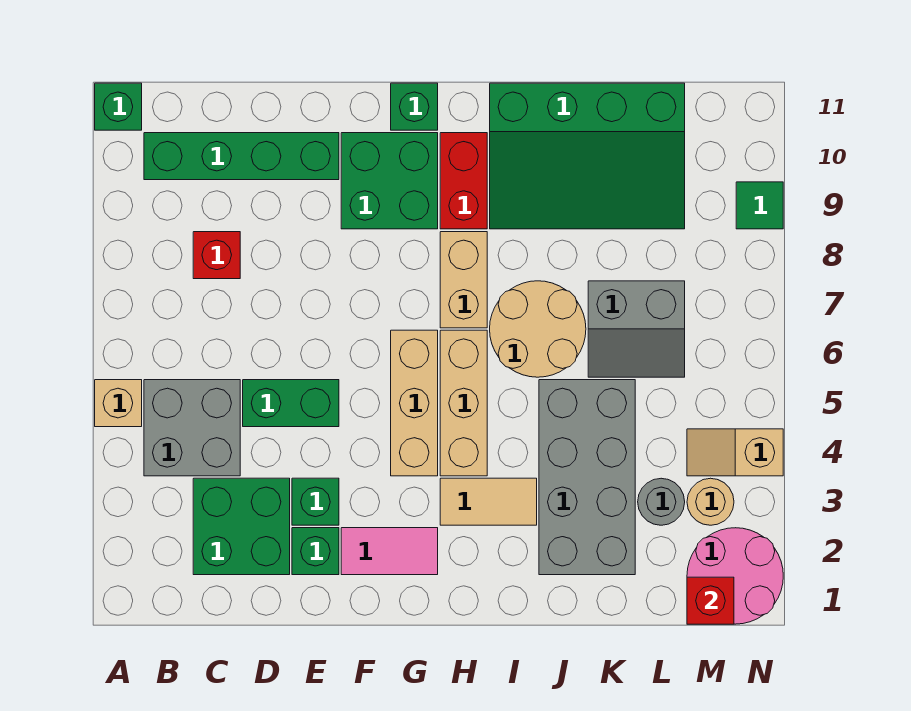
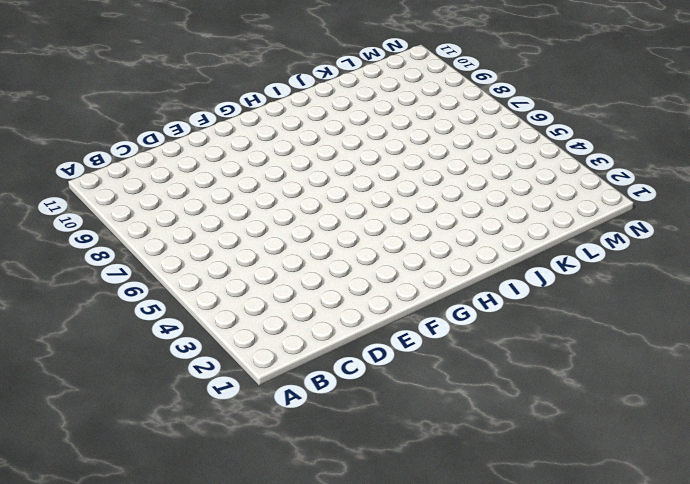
none -> tan brick A5 level 1
none -> green brick A11 level 1
none -> grey brick B4:C5 level 1

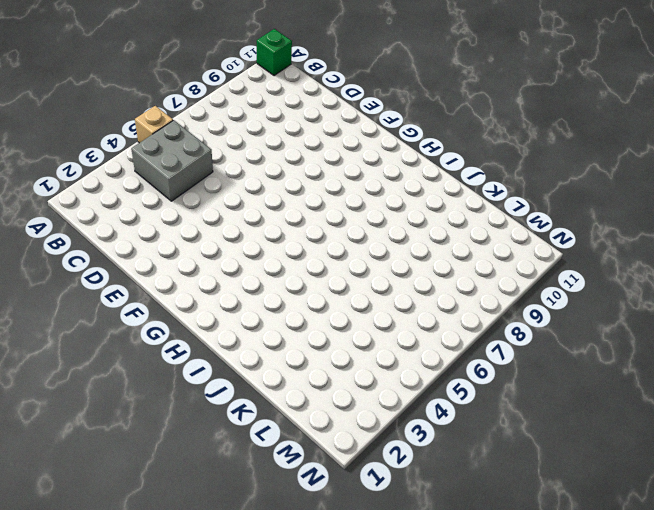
none -> green brick B10:E10 level 1
none -> green brick C2:D3 level 1
none -> red brick C8 level 1

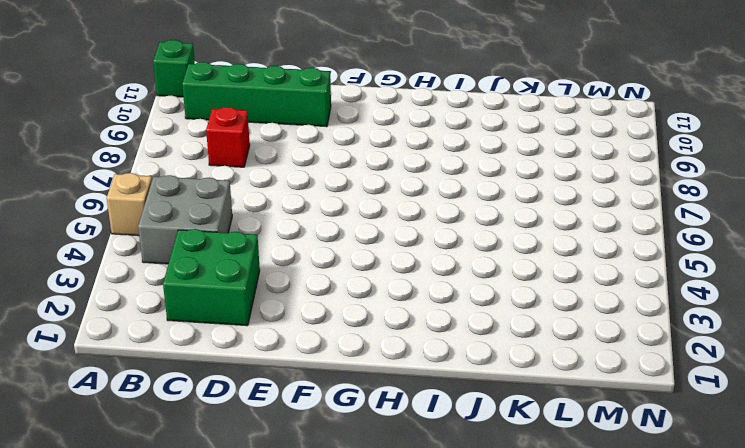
none -> green brick D5:E5 level 1
none -> green brick E2 level 1
none -> green brick E3 level 1

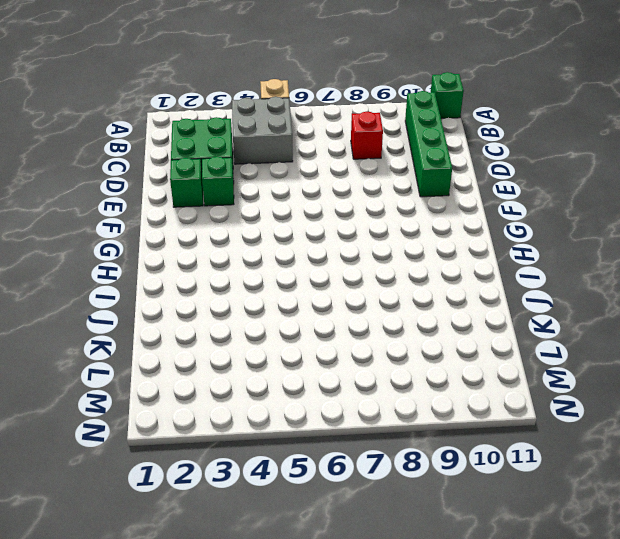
none -> green brick D5:E5 level 1
none -> pink tile F2:G2 level 1
none -> green brick F9:G10 level 1

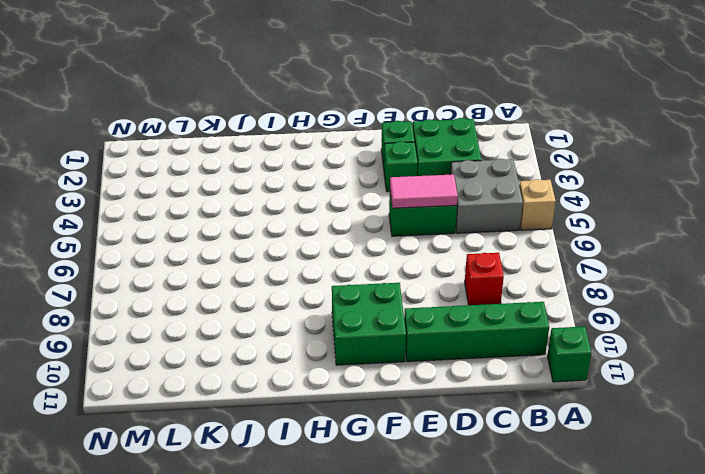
pink tile D5:E5 level 2 -> pink tile F2:G2 level 1
none -> tan brick G4:G6 level 1
none -> green brick G11 level 1
none -> tan tile H3:I3 level 1

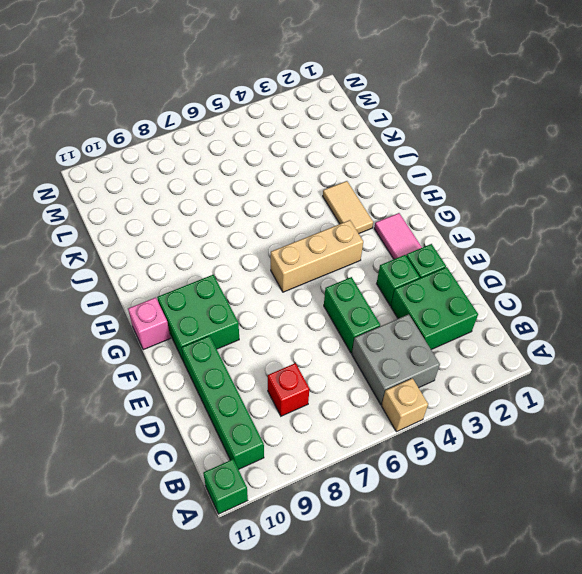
pink brick G11 level 1 -> green brick G11 level 1
none -> tan brick H4:H6 level 1
none -> tan brick H7:H8 level 1
none -> red brick H9:H10 level 1

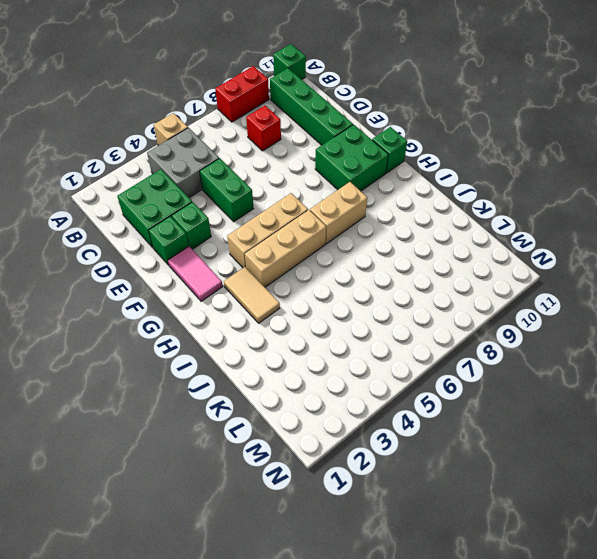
red brick A8:A9 level 1 -> red brick H9:H10 level 1
none -> tan round brick I6:J7 level 1
none -> green slope I9:L11 level 1 top 11
none -> grey brick J2:K5 level 1

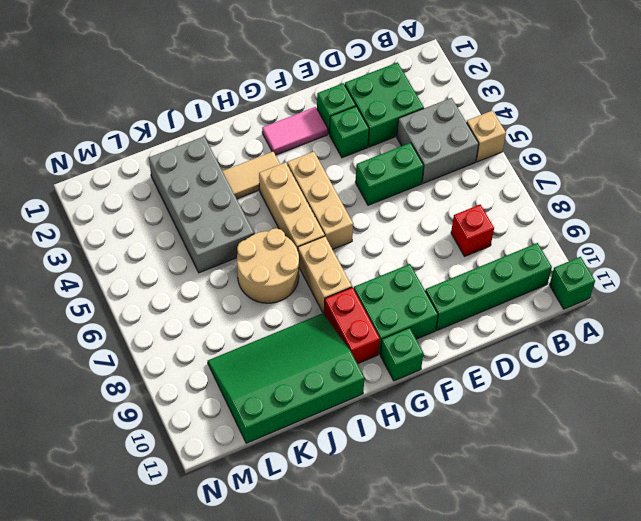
none -> grey slope K6:L7 level 1 top 7
none -> grey round brick L3 level 1
none -> pink round brick M1:N2 level 1

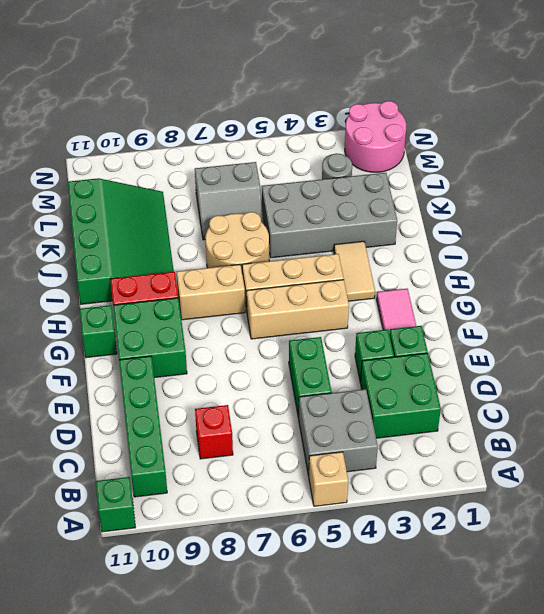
grey slope K6:L7 level 1 top L -> grey slope K6:L7 level 1 top 7
none -> tan round brick M3 level 1
none -> tan slope M4:N4 level 1 top N
none -> green tile N9 level 1

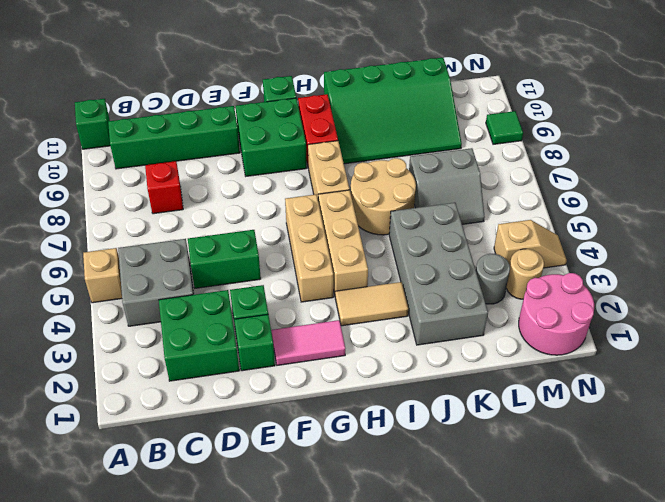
tan slope M4:N4 level 1 top M -> tan slope M4:N4 level 1 top N
none -> red brick M1 level 2

